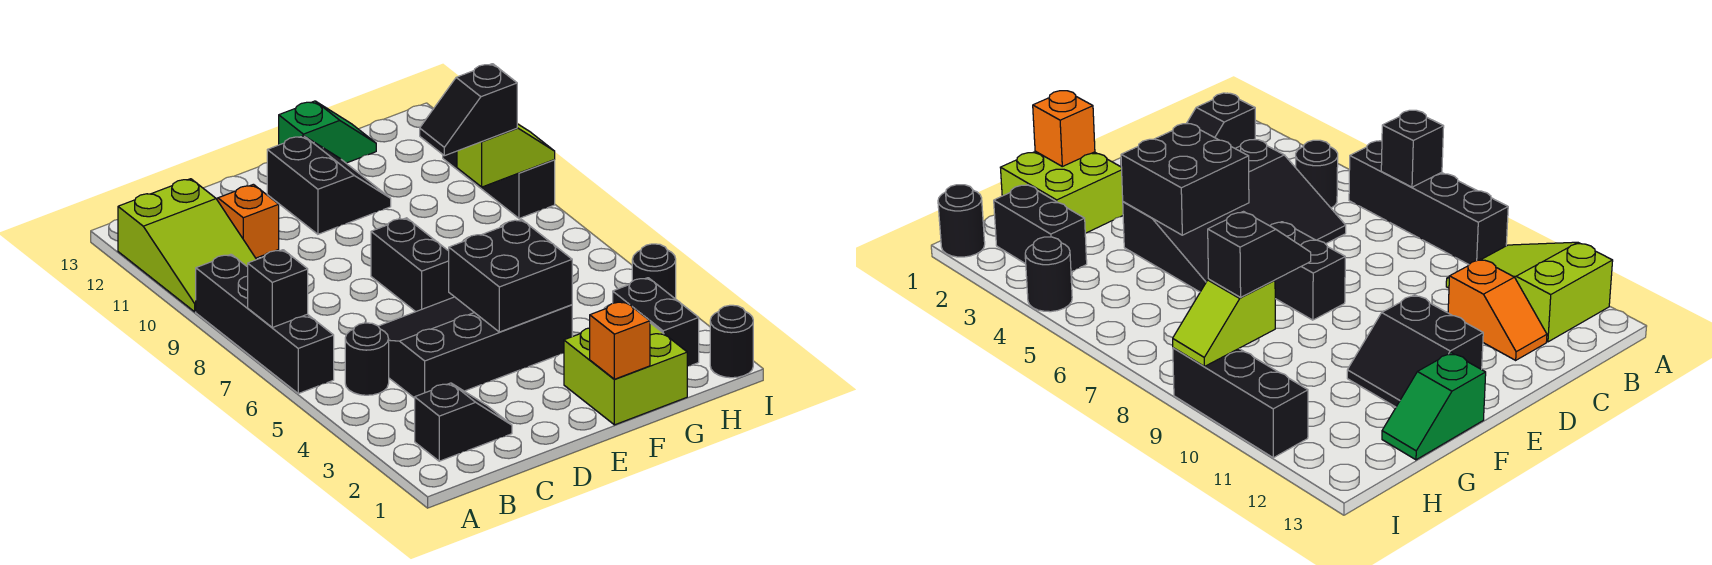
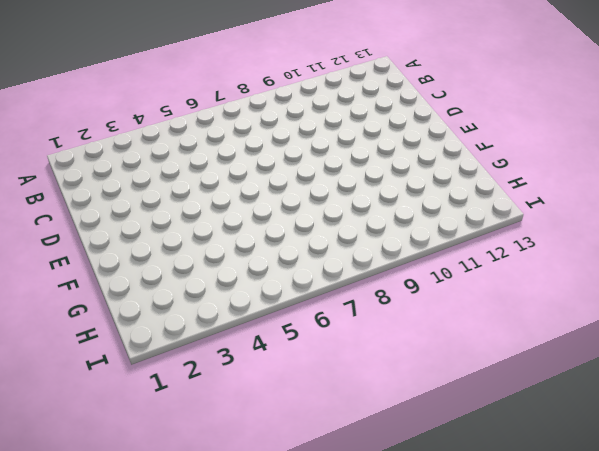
none -> black brick A6:A9 level 1
none -> lime slope A10:B12 level 1 top 12
none -> black slope B2:C2 level 1 top B

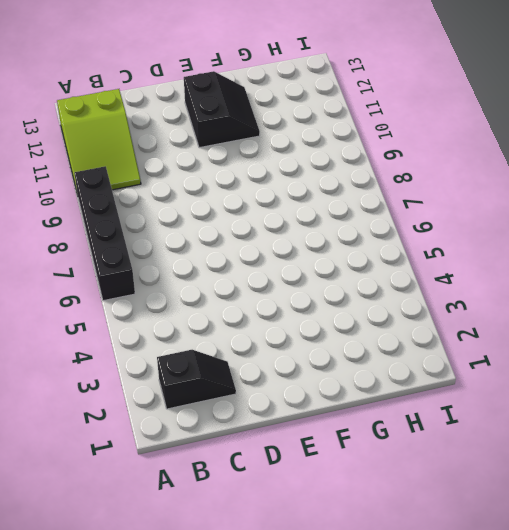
none -> black round brick B5 level 1
none -> black slope C4:F6 level 1 top 4
none -> orange slope C11:C12 level 1 top 11

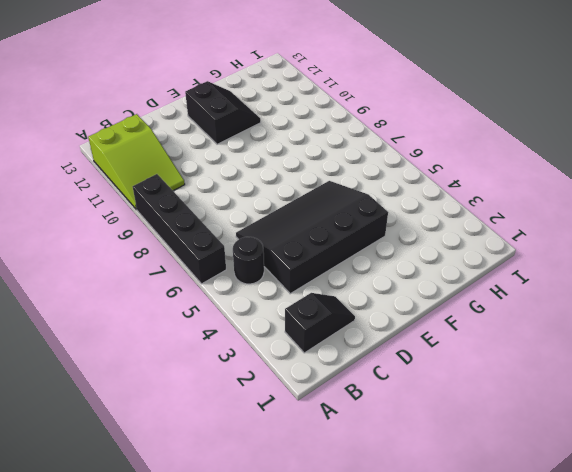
none -> orange slope C11:C12 level 1 top 11
none -> black brick E7:E8 level 1
none -> lime brick F1:G2 level 1

